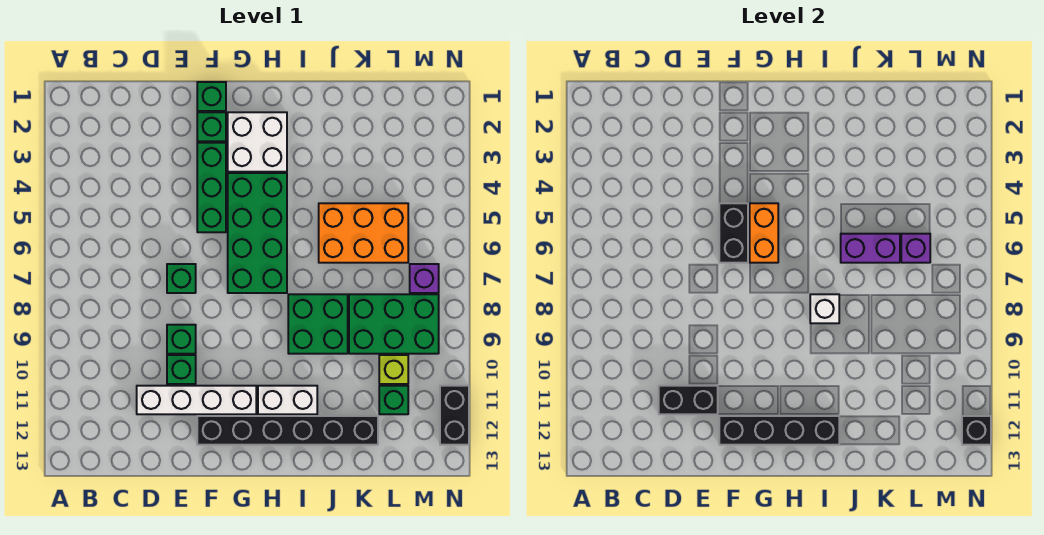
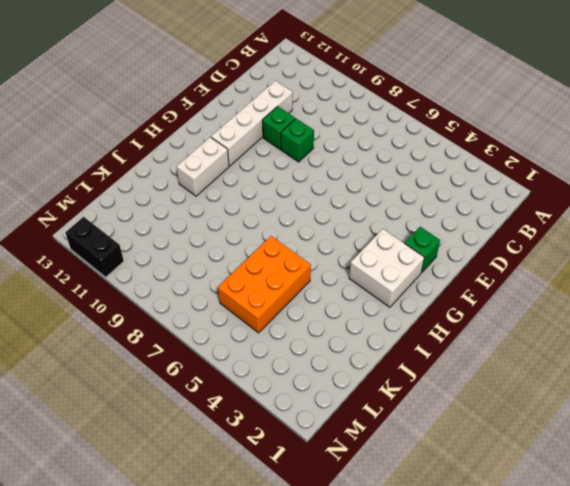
none -> green brick E7 level 1
none -> green brick F1 level 1
none -> green brick F3:F5 level 1

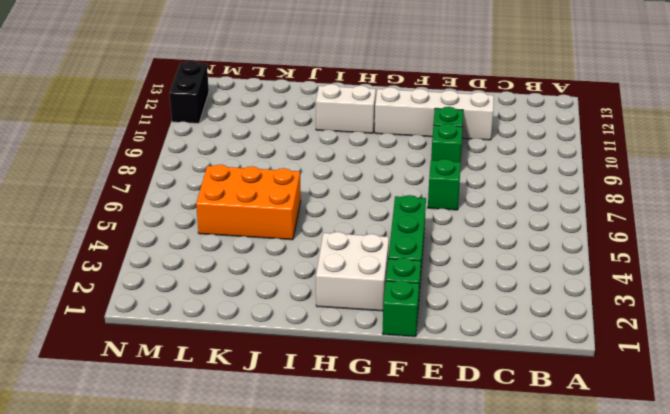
none -> black brick F12:K12 level 1
none -> green brick G4:H7 level 1
none -> green brick I8:J9 level 1

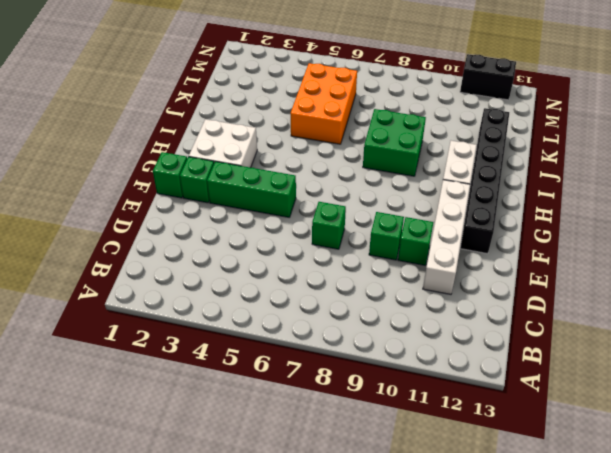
none -> green brick G4:H7 level 1
none -> green brick K8:M9 level 1
none -> lime brick L10 level 1

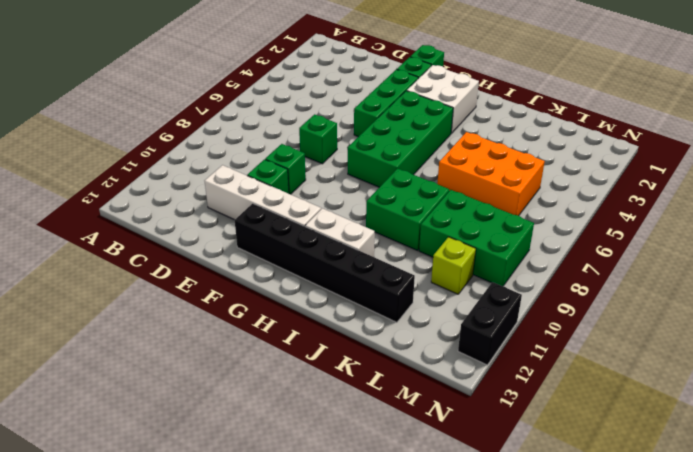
none -> green brick L11 level 1
none -> purple brick M7 level 1
none -> black brick D11:E11 level 2

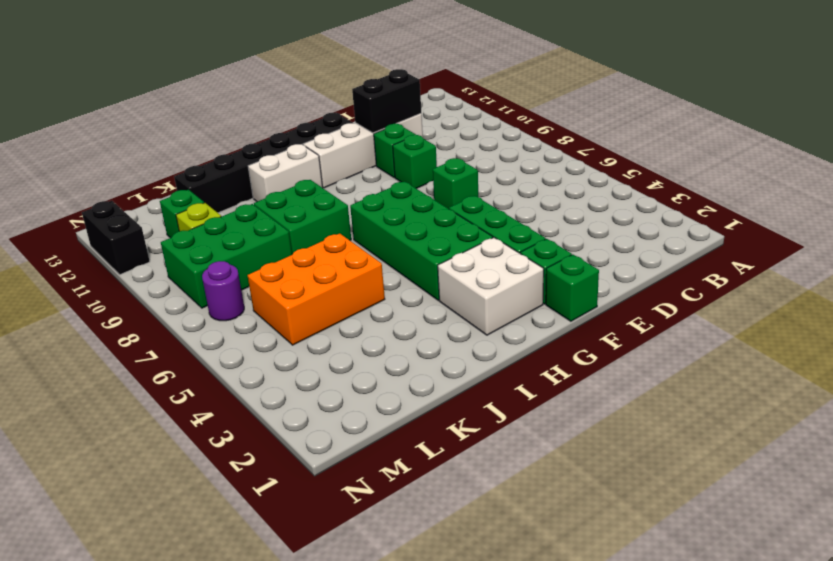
purple round brick M7 level 1 -> purple brick M7 level 1
none -> black brick F5:F6 level 2
none -> black brick F12:I12 level 2
none -> orange brick G5:G6 level 2

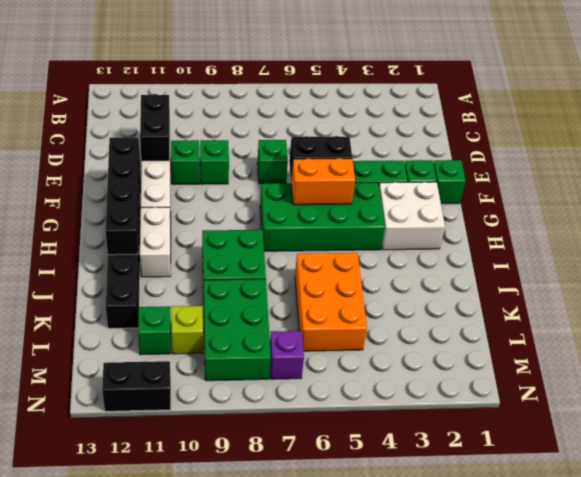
none -> white brick I8 level 2
none -> purple brick J6:K6 level 2
none -> purple brick L6 level 2

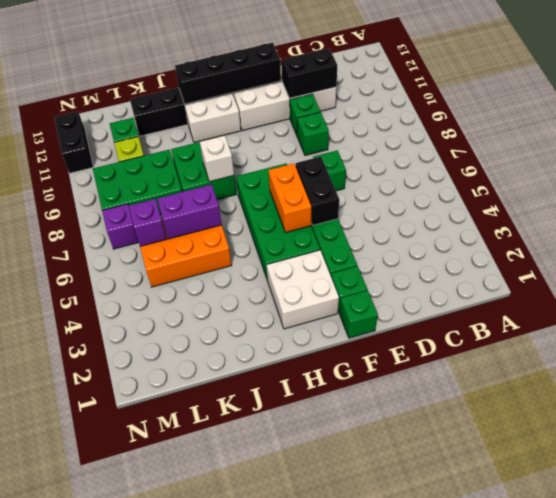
none -> black brick N12 level 2

